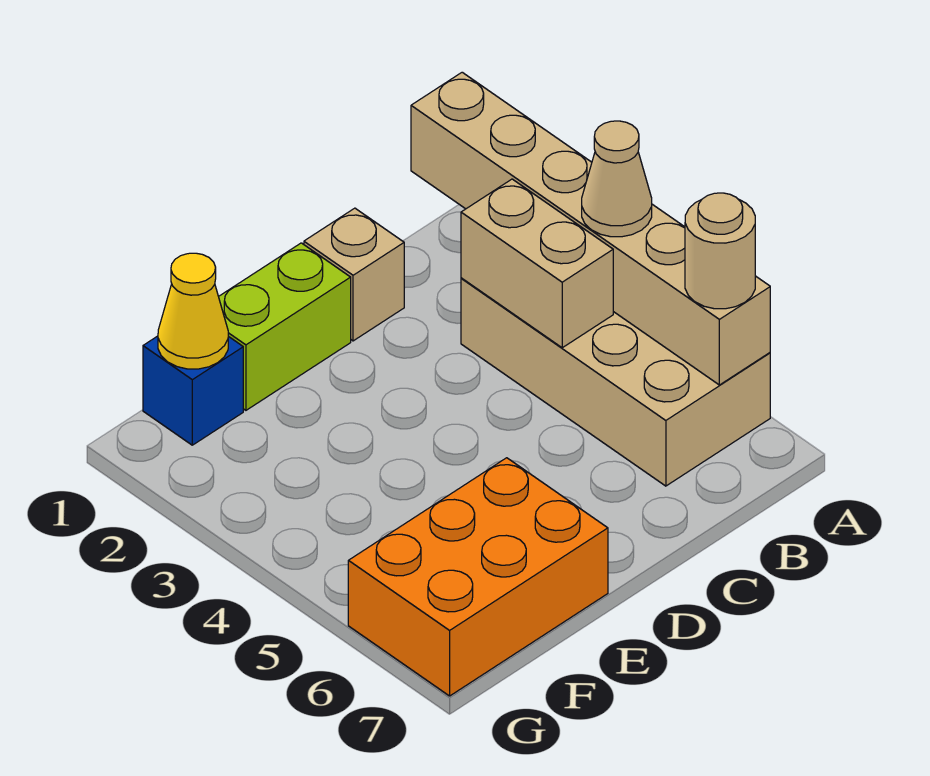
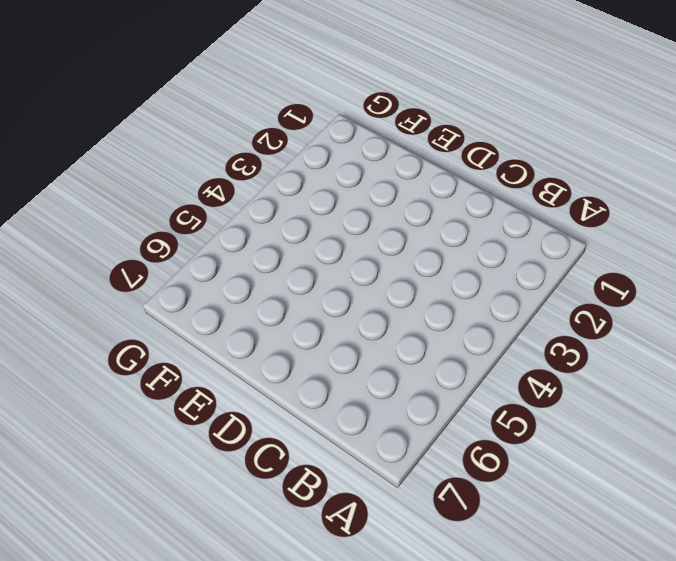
none -> tan brick A3:B6 level 1
none -> tan brick C1 level 1

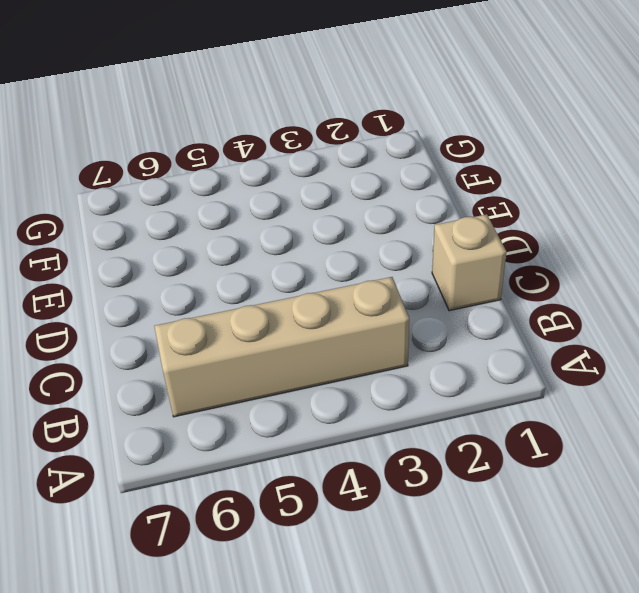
tan brick B3:B6 level 1 -> tan brick A3:B6 level 1
none -> lime brick D1:E1 level 1
none -> orange brick E6:G7 level 1

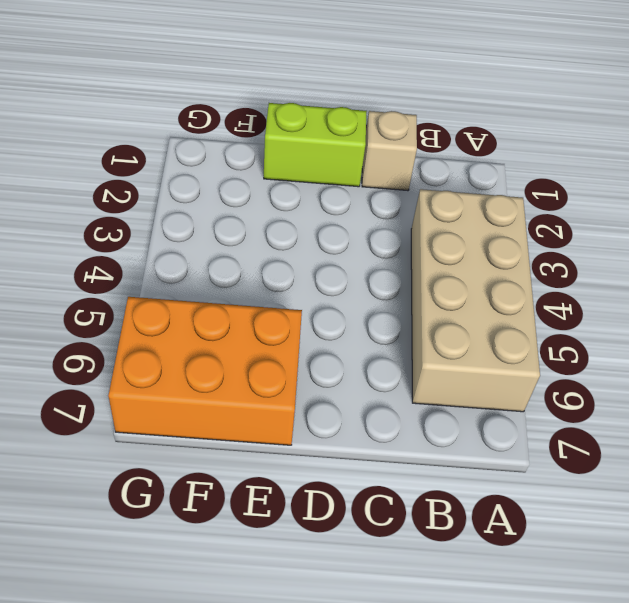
none -> blue brick F1 level 1
none -> tan brick A1:A6 level 2

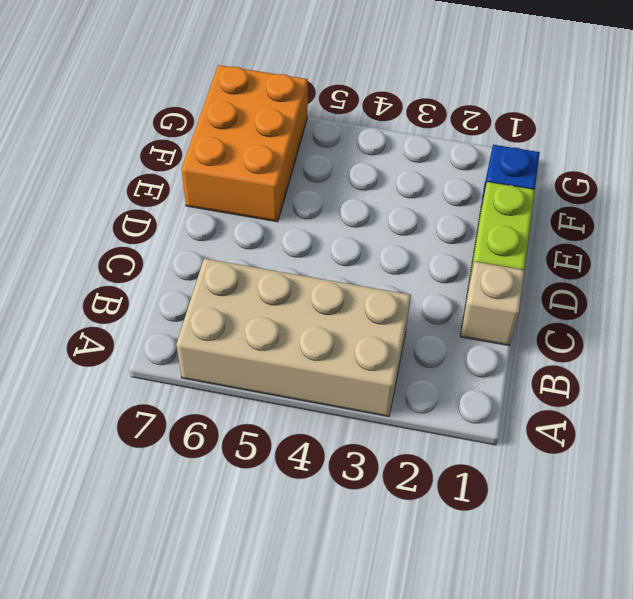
none -> tan brick A1:A6 level 2
none -> tan brick B3:B4 level 2

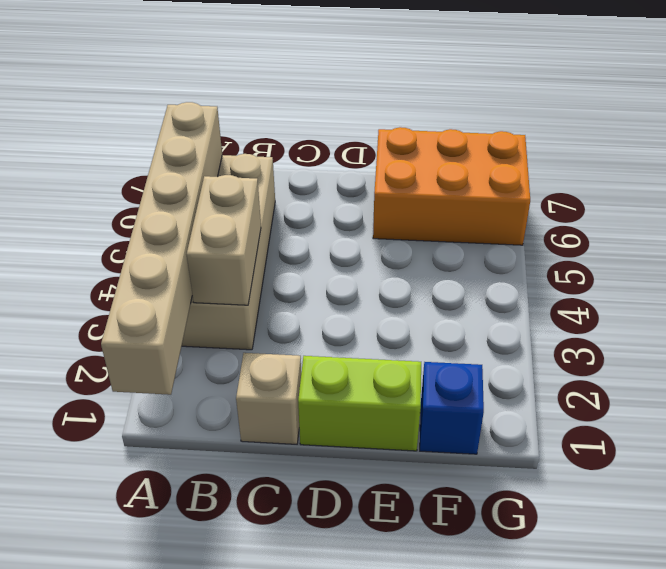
none -> yellow cone F1 level 2
none -> tan cone A4 level 3

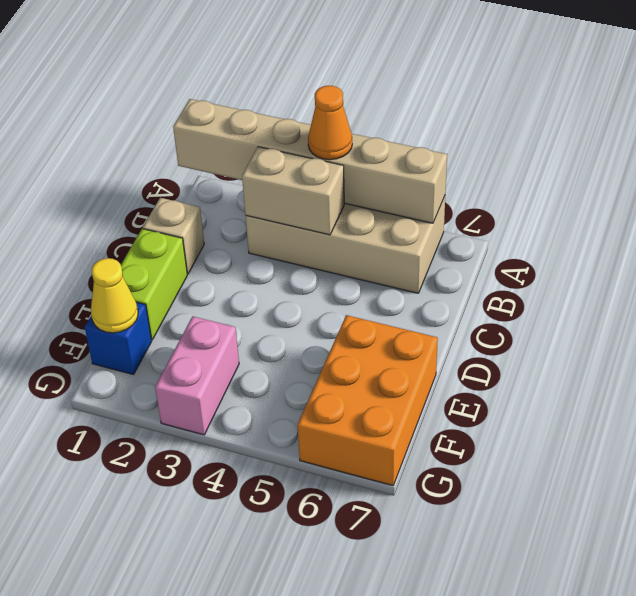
orange cone A4 level 3 -> tan cone A4 level 3
pink brick F3:G3 level 1 -> none
none -> tan round brick A6 level 3

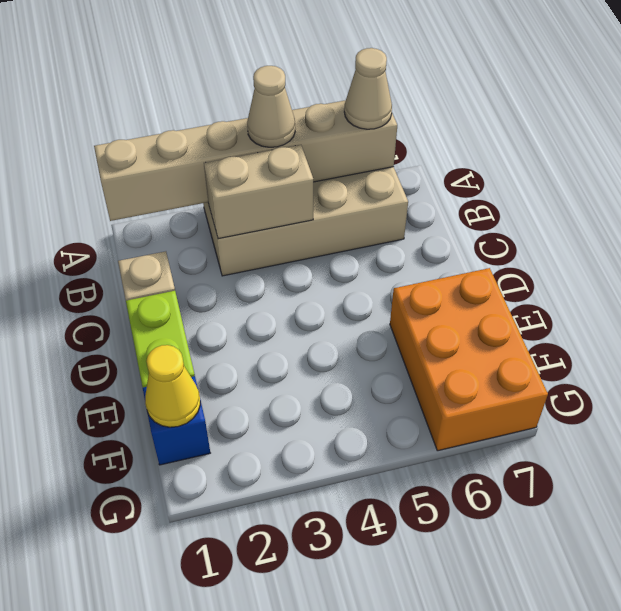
tan cone A6 level 3 -> tan round brick A6 level 3

